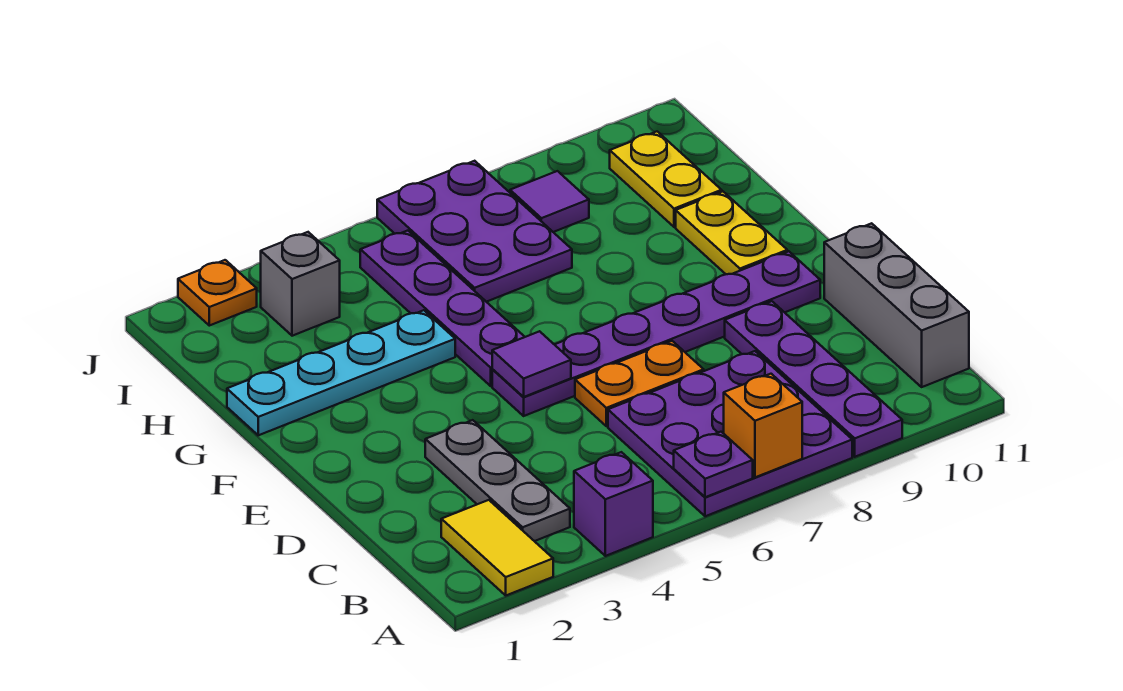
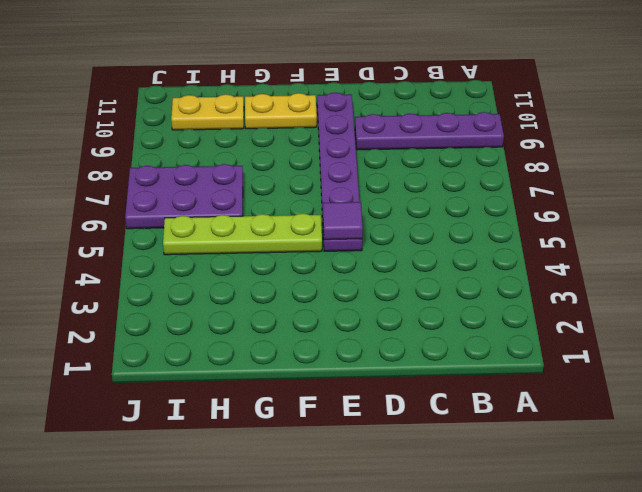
lime plate F5:I5 level 1 -> purple plate F5:I5 level 1
none -> yellow tile A2:B2 level 1
none -> purple brick A4 level 1
none -> purple plate A6:C8 level 1

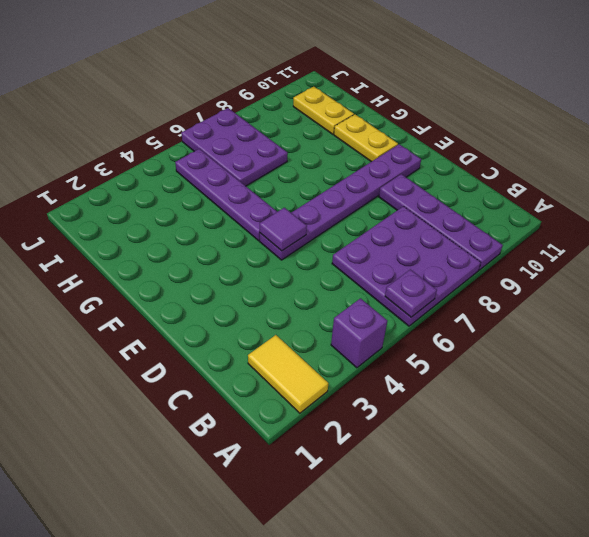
none -> grey plate B3:D3 level 1
none -> grey brick B11:D11 level 1
none -> orange plate D6:D7 level 1

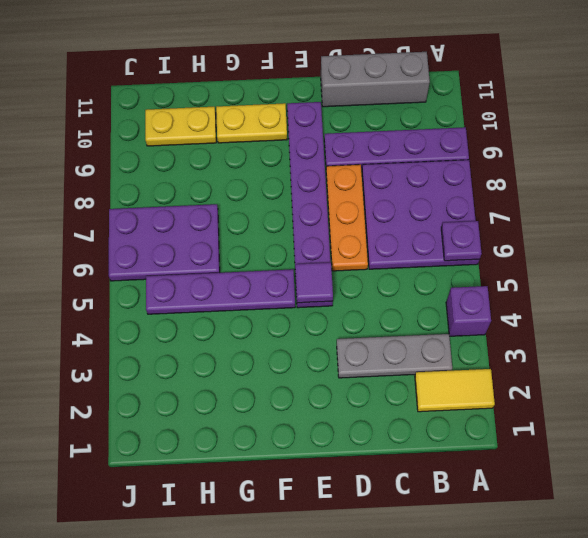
orange plate D6:D8 level 1 -> orange plate D6:D7 level 1
none -> cyan plate G1:G4 level 1
none -> grey brick I3 level 1
none -> purple tile I8 level 1

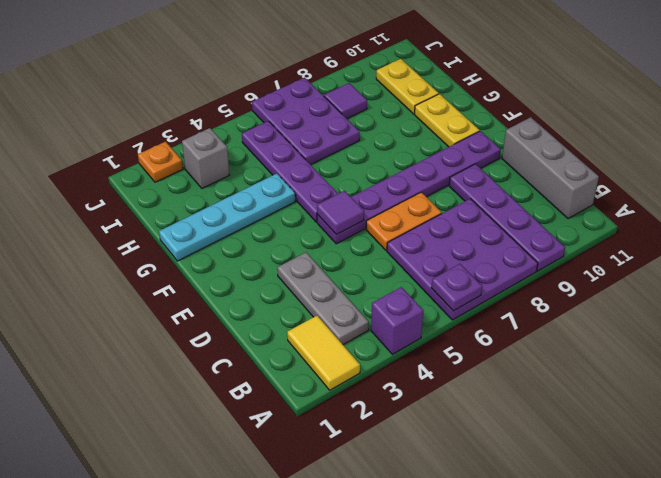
none -> orange brick A7 level 2

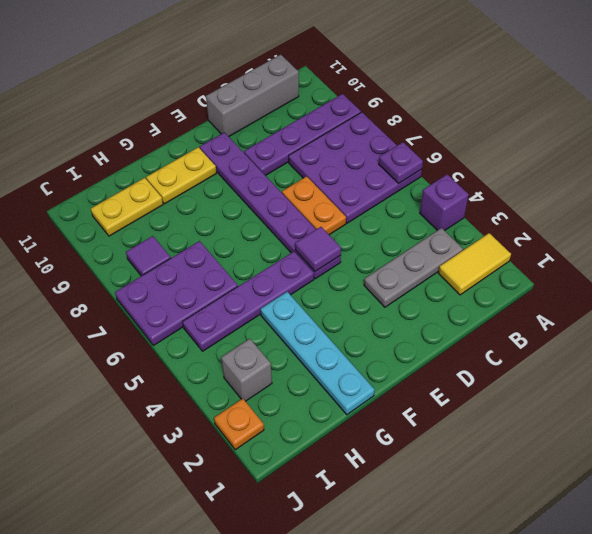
none -> orange brick A7 level 2

